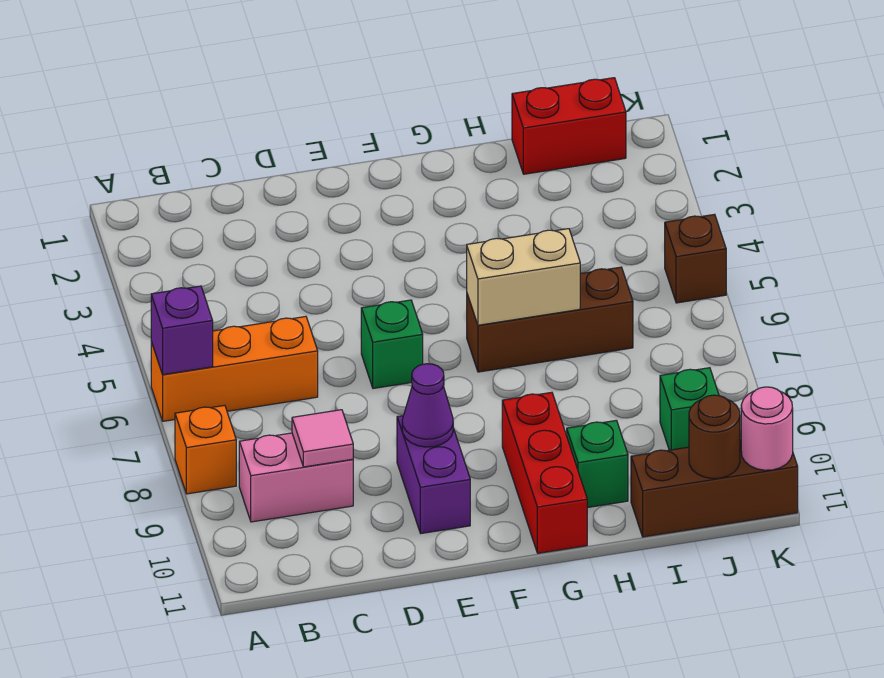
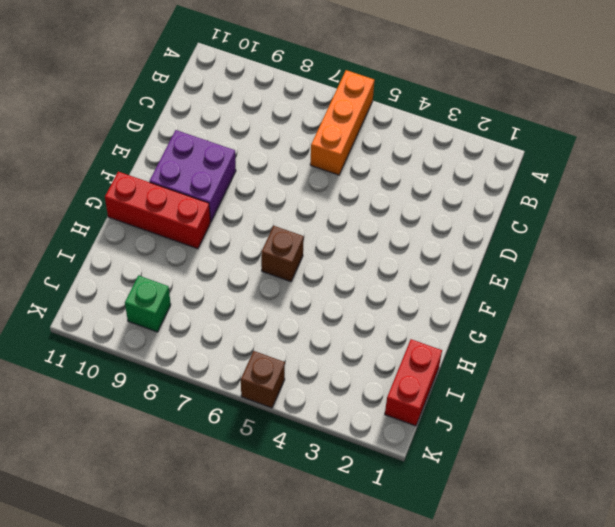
purple brick E9:F10 level 1 -> purple brick E9:E10 level 1
brown brick G6 level 1 -> brown brick G6:I6 level 1
none -> orange brick A8 level 1
none -> pink brick B9:C9 level 1
none -> green brick E6 level 1

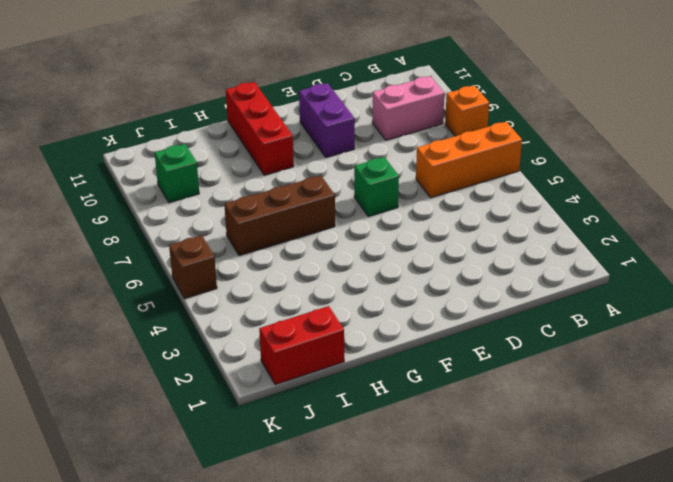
none -> green brick H10 level 1
none -> brown brick I11:K11 level 1
none -> purple brick A6 level 2

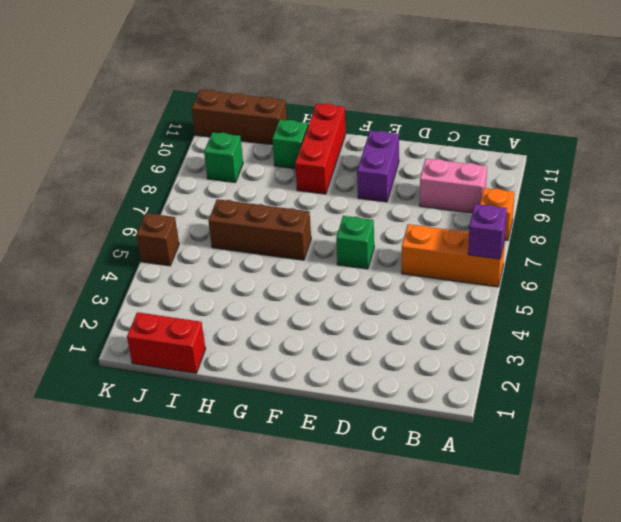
none -> pink tile C9 level 2
none -> purple cone E9 level 2
none -> tan brick G6:H6 level 2

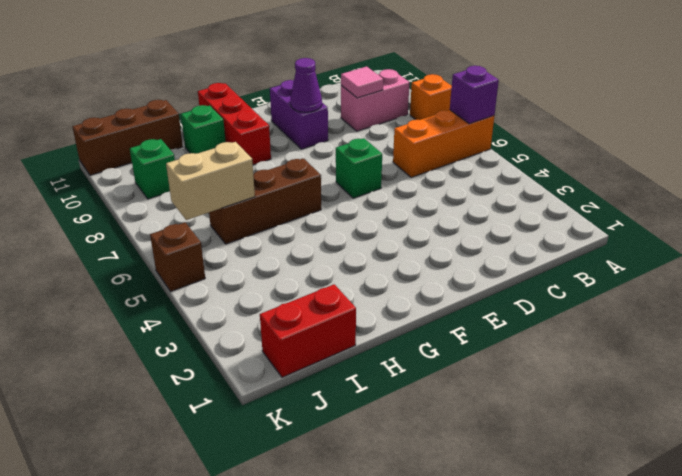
tan brick I6:J6 level 2 -> tan brick G6:H6 level 2
none -> brown round brick J11 level 2
none -> pink round brick K11 level 2

